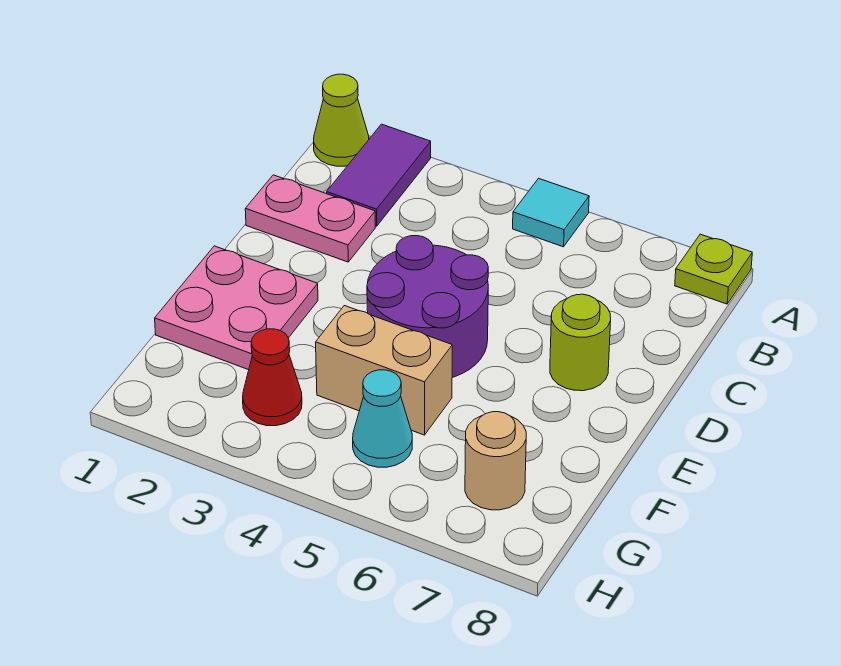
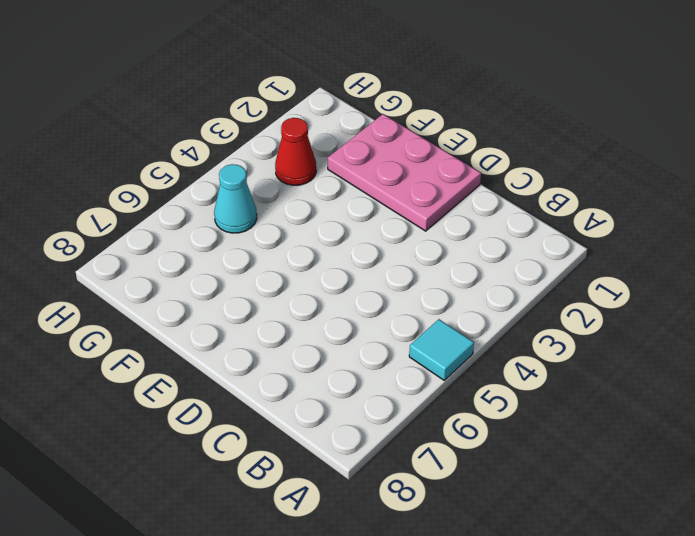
pink plate D1:F2 level 1 -> pink plate E1:F2 level 1
none -> lime cone A1 level 1
none -> purple tile A2:B2 level 1
none -> lime plate A8 level 1

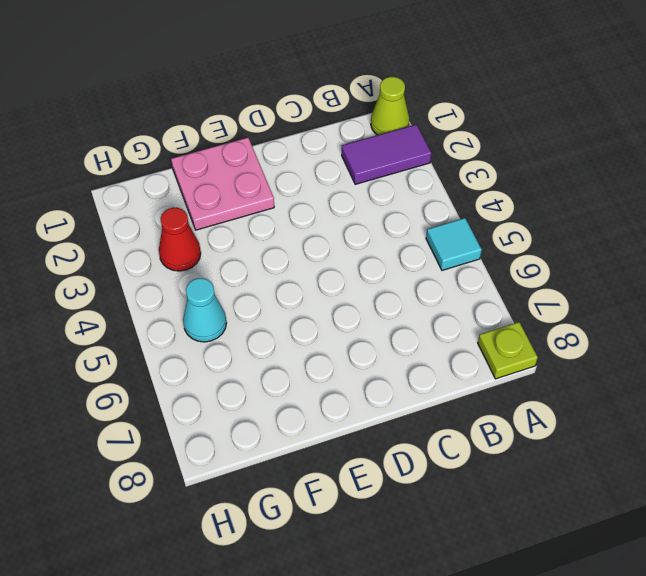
none -> pink plate C1:C2 level 1
none -> purple round brick D4:E5 level 1
none -> lime round brick D7 level 1

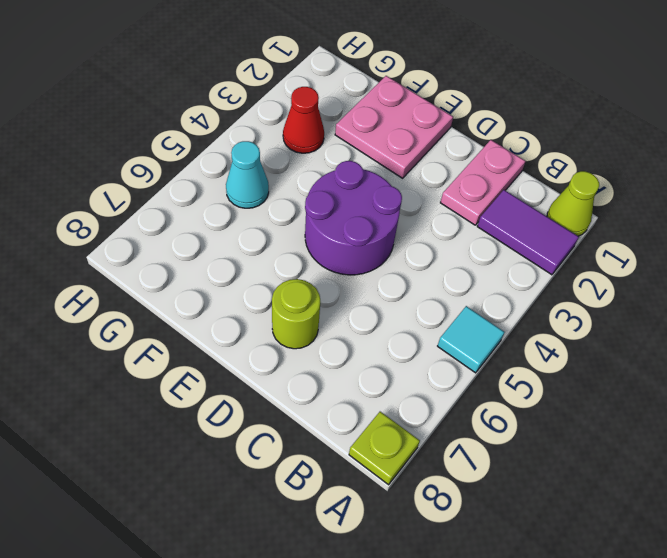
none -> tan brick F4:F5 level 1
none -> tan round brick G7 level 1

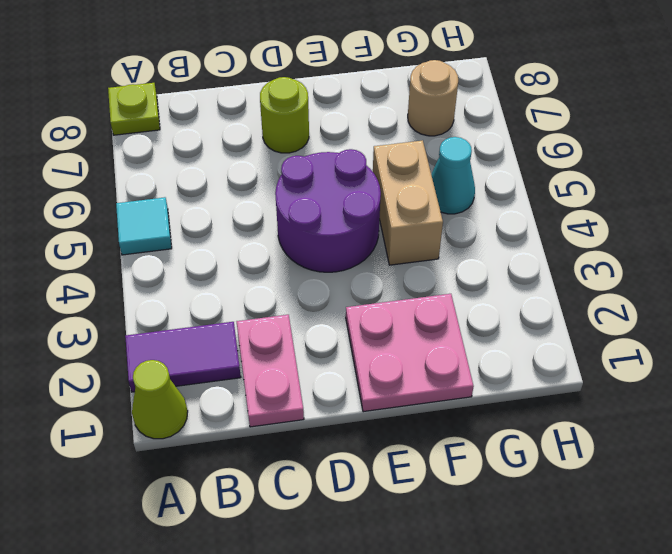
none -> red cone G3 level 1

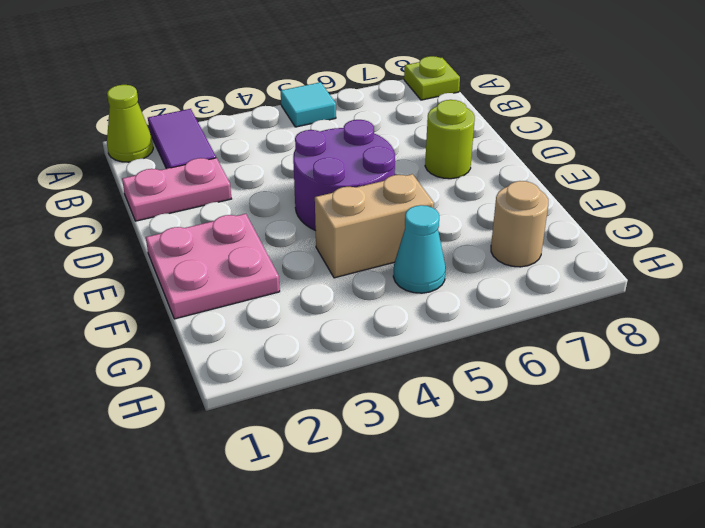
none -> red cone G3 level 1

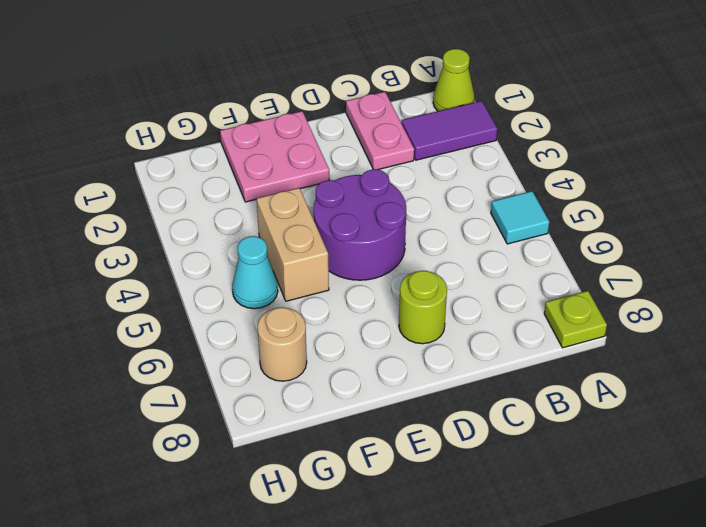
none -> red cone G3 level 1

